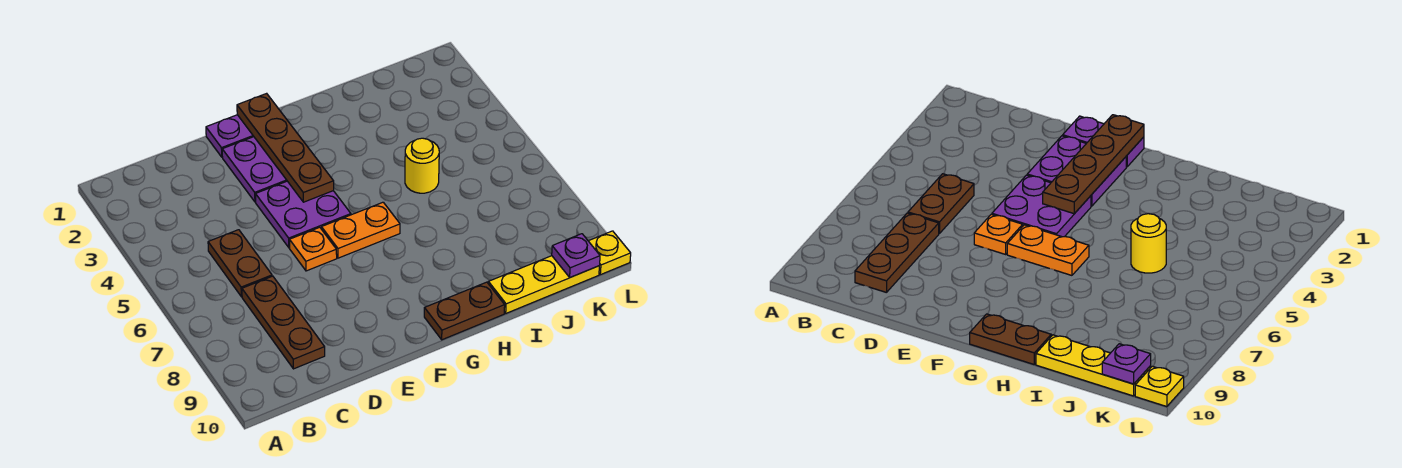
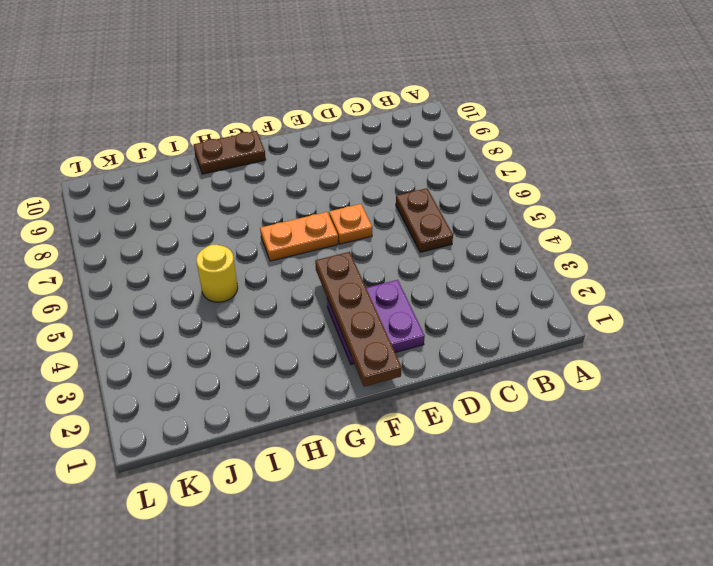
none -> brown plate C7:C9 level 1
none -> purple plate E1:F1 level 1
none -> purple plate E4:F5 level 1

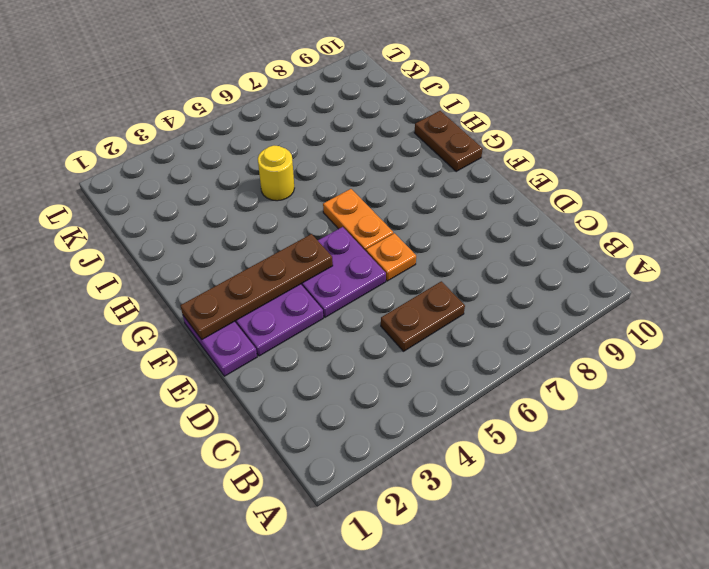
none -> brown plate C7:C9 level 1
none -> yellow plate I10:K10 level 1
none -> yellow plate L10 level 1

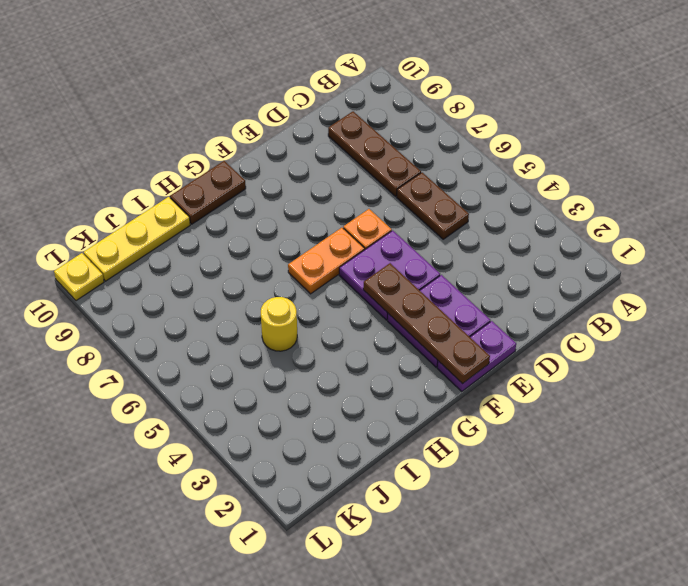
none -> purple plate K10 level 2

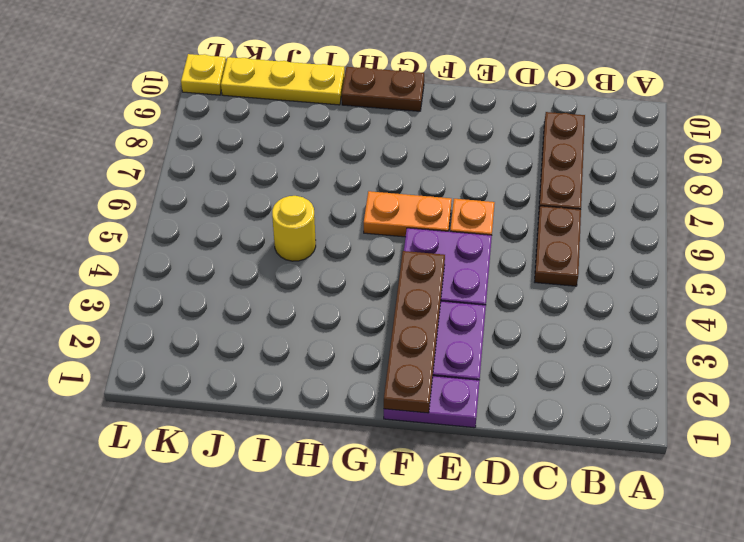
none -> purple plate K10 level 2

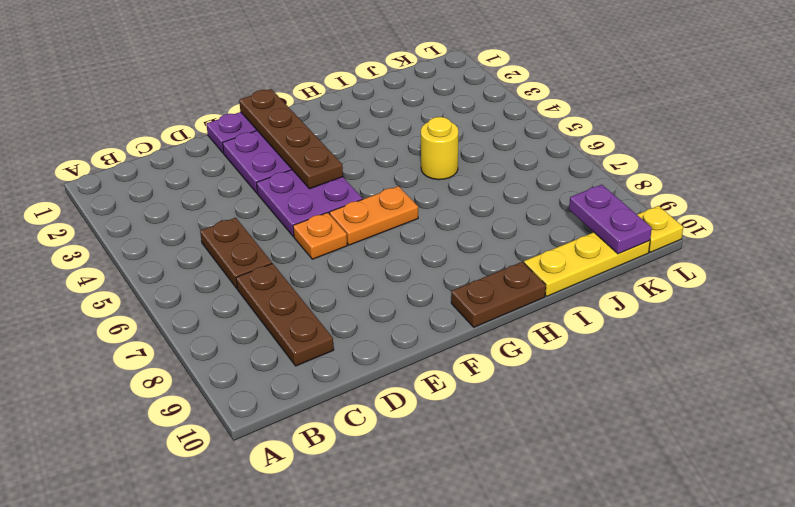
purple plate K9:K10 level 2 -> purple plate K10 level 2

